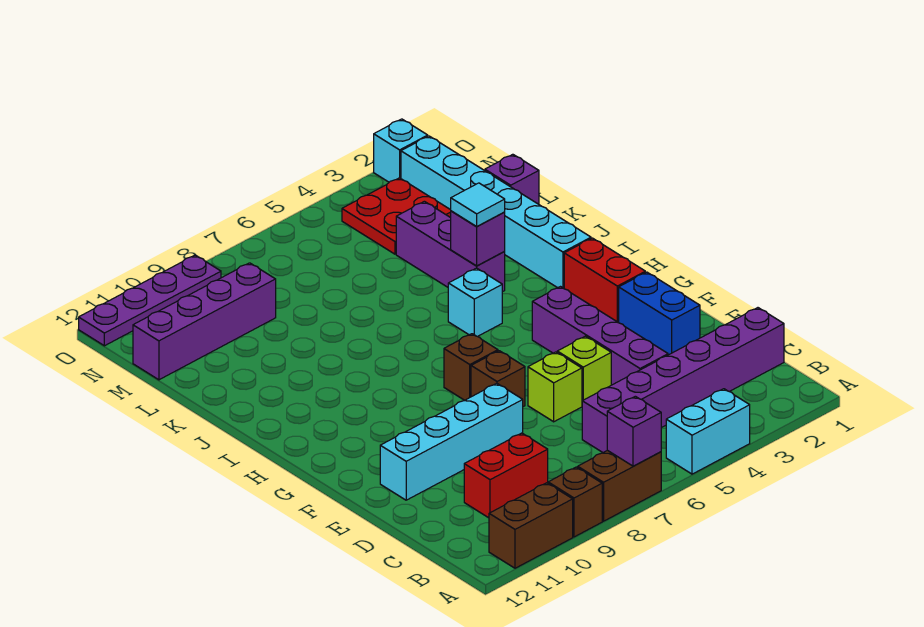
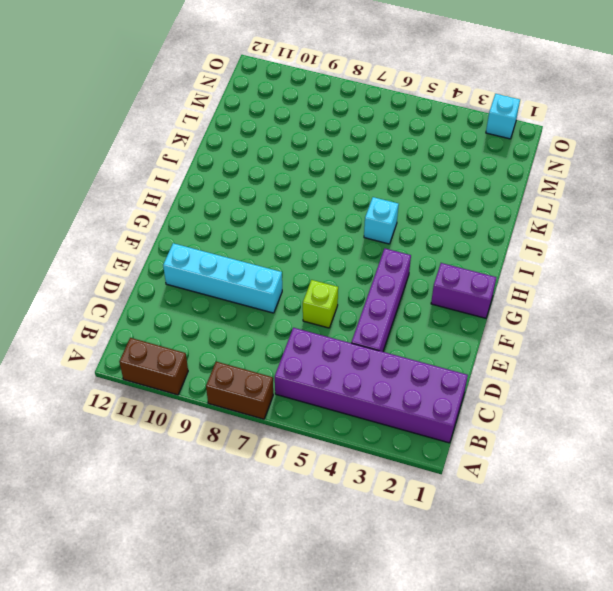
purple brick B1:C6 level 1 -> purple brick C1:C6 level 1
purple brick G1:G2 level 1 -> red brick G2:H2 level 1
none -> cyan brick A4:A5 level 1
none -> brown brick A9 level 1
none -> red brick C9:C10 level 1

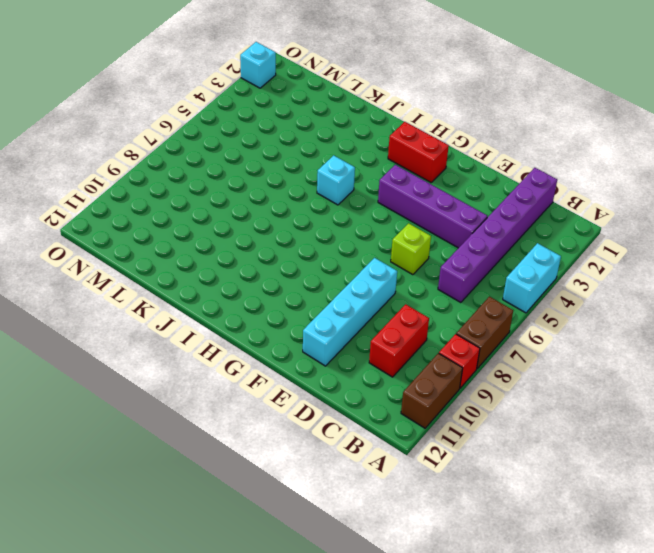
red brick A9 level 1 -> brown brick A9 level 1
none -> blue brick E2:F2 level 1
none -> lime brick E5 level 1
none -> brown brick F7 level 1

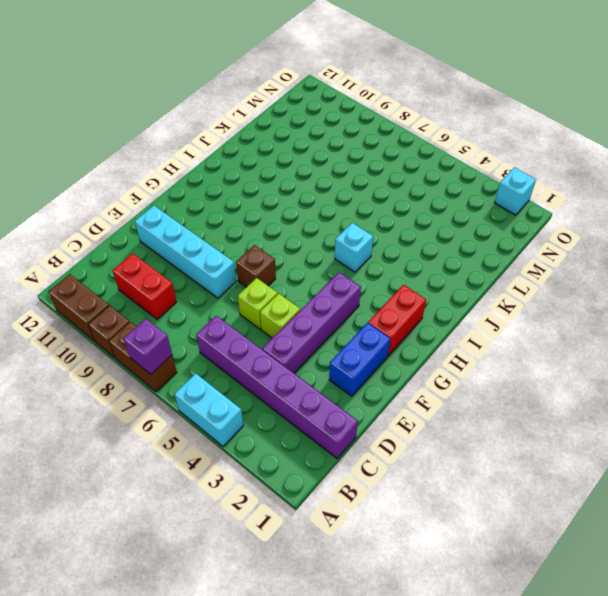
none -> brown brick G7 level 1
none -> cyan brick I2:N2 level 1
none -> purple brick J4:L4 level 1

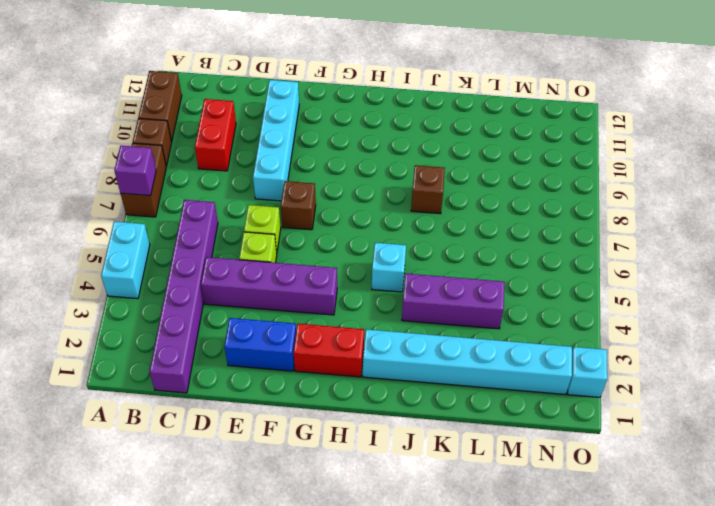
brown brick J8 level 1 -> brown brick G7 level 1
none -> purple brick L1 level 1
none -> red plate M3:N4 level 1
none -> purple brick M9:M12 level 1

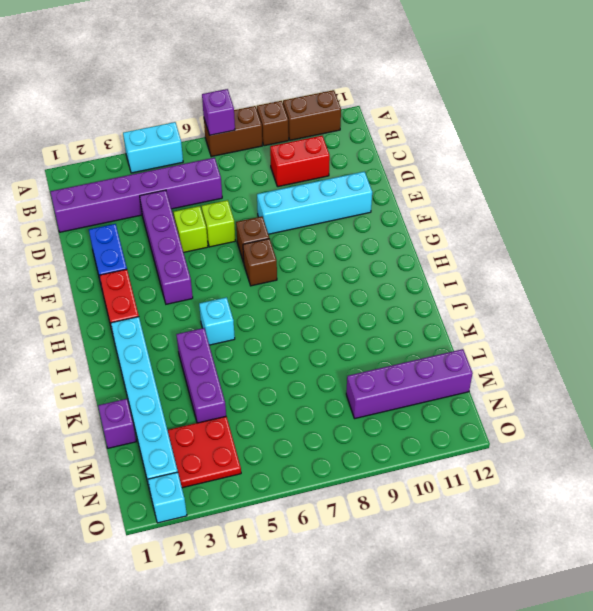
none -> purple plate O9:O12 level 1
none -> purple brick J4 level 2
none -> cyan tile J4 level 3

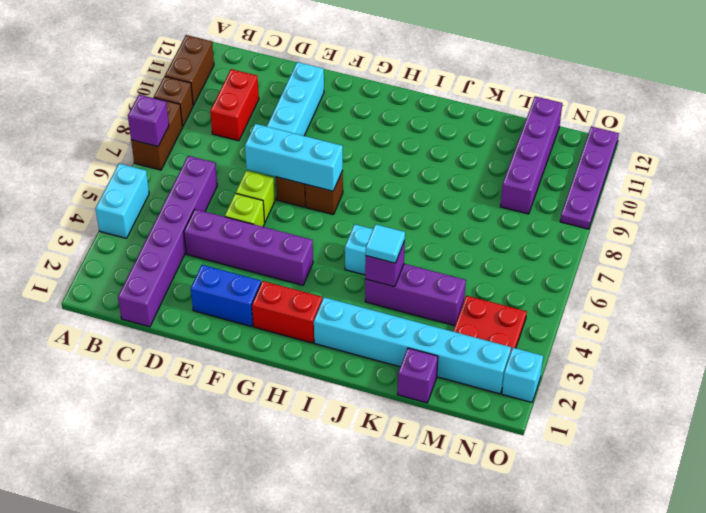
cyan brick E7:G7 level 2 -> none

